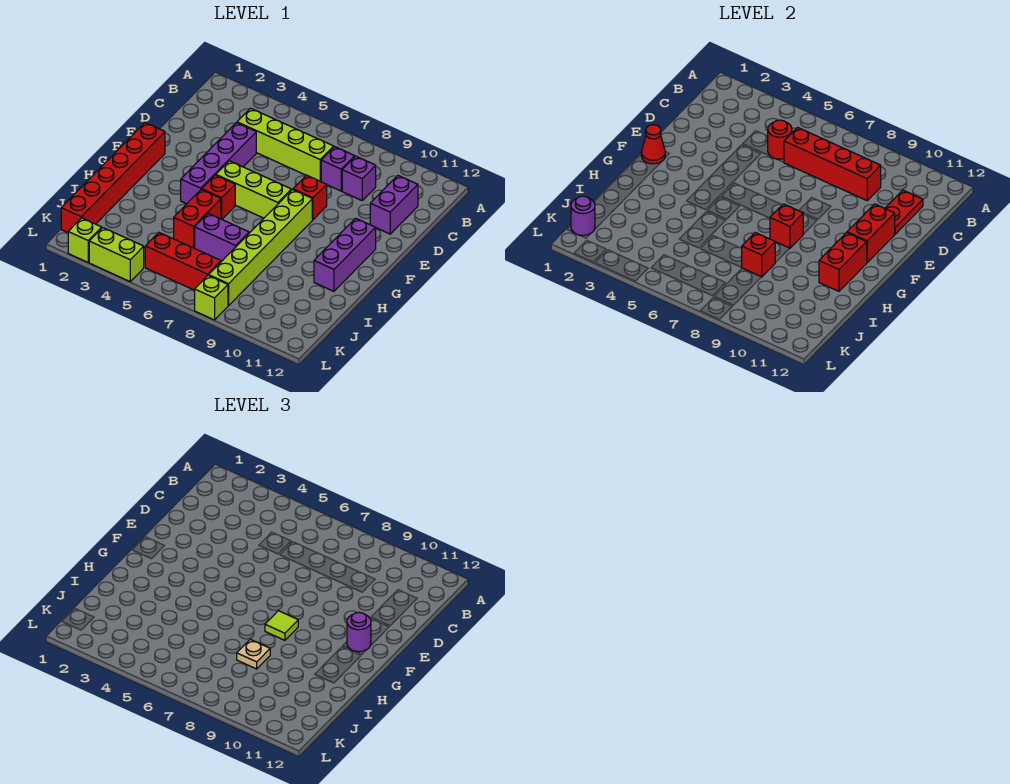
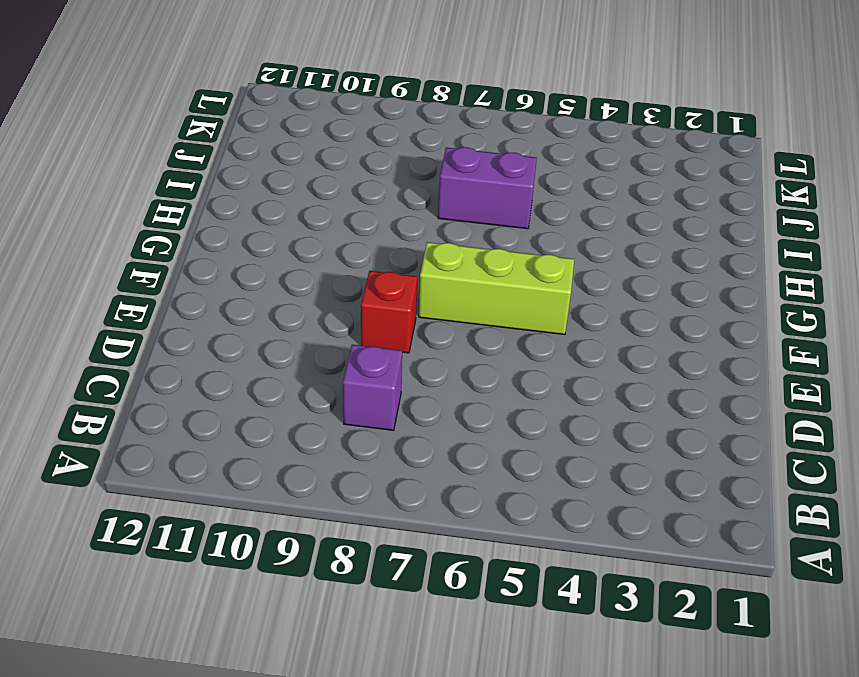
none -> lime brick C4:C7 level 1
none -> purple brick C9 level 1
none -> purple brick C11:D11 level 1

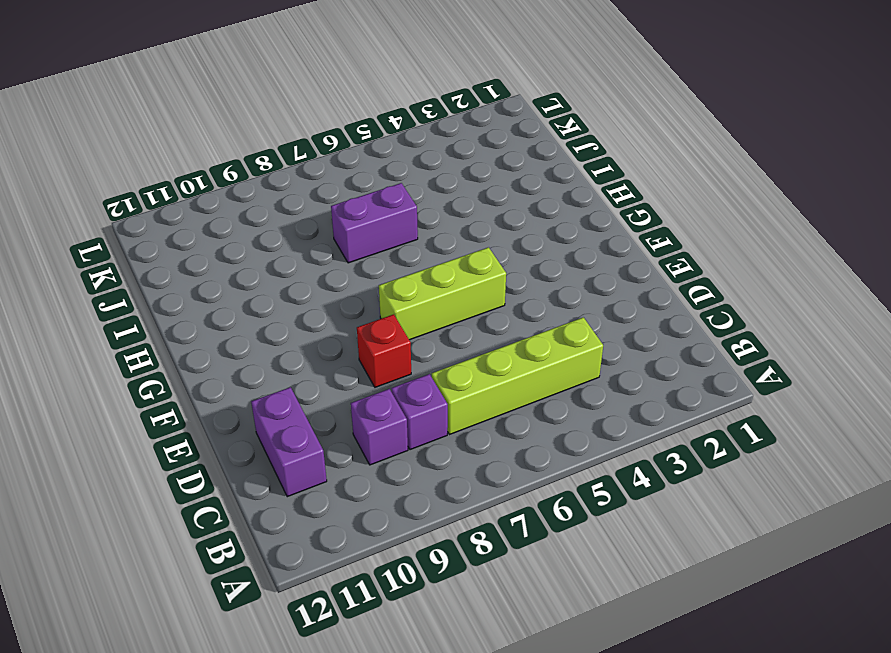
none -> purple brick D4:G4 level 1
none -> red brick F1:K1 level 1
none -> lime brick F8:K8 level 1

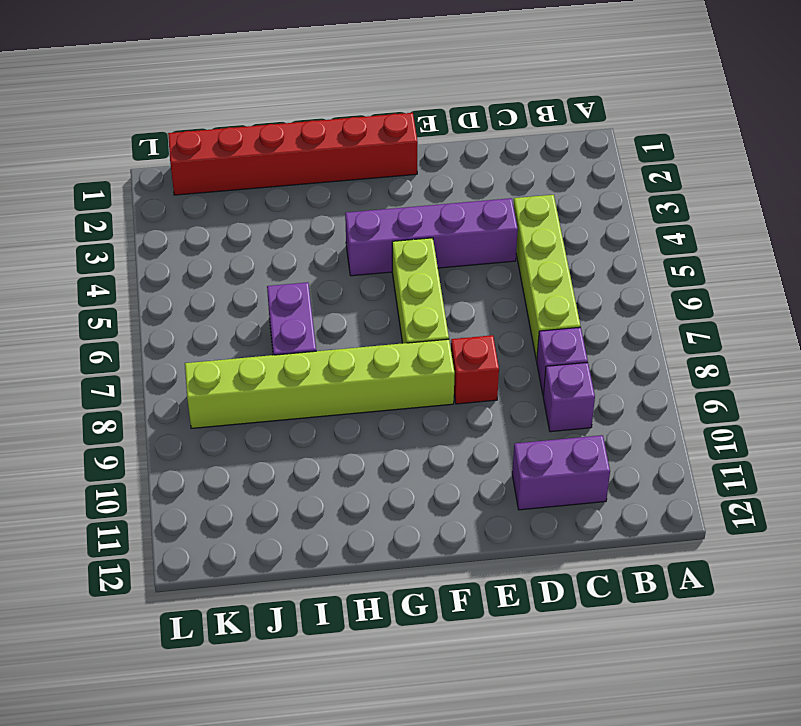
none -> purple brick F11:H11 level 1
none -> red brick G5 level 1
none -> red brick H5:I5 level 1

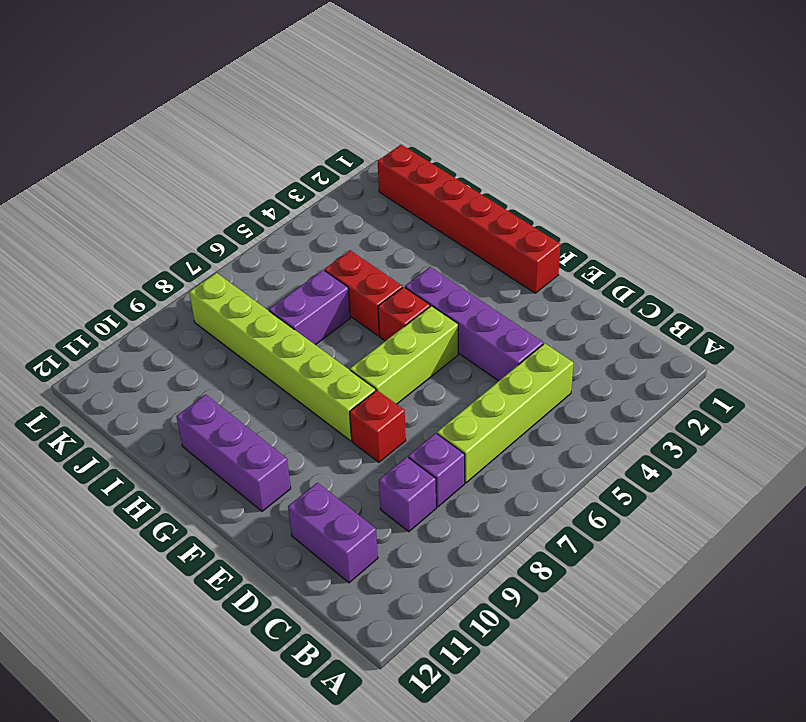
none -> red brick K5:K7 level 1
none -> lime brick L2 level 1
none -> lime brick L3:L4 level 1

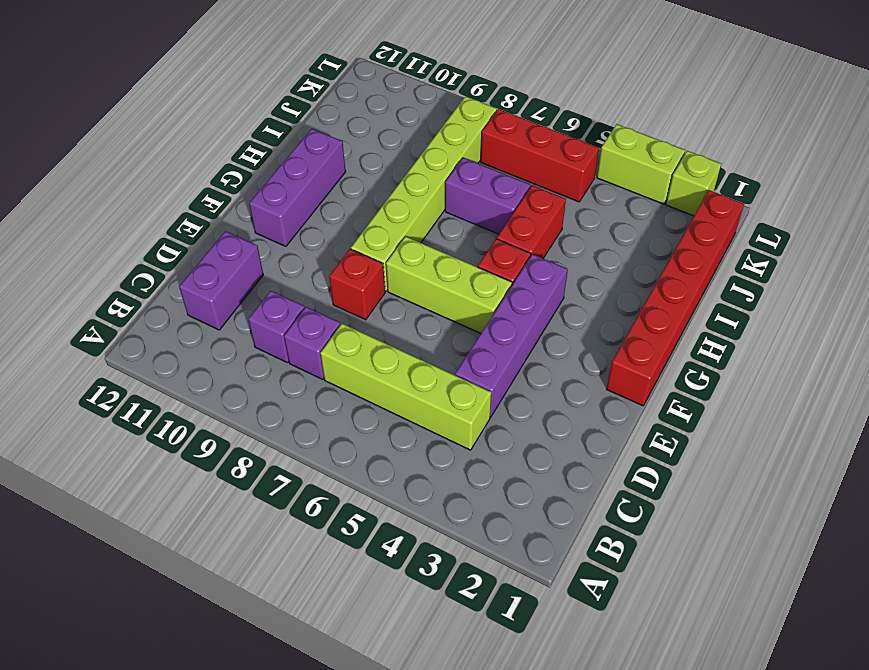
none -> lime brick L8 level 1
none -> red round brick C5 level 2
none -> red brick C6:C9 level 2

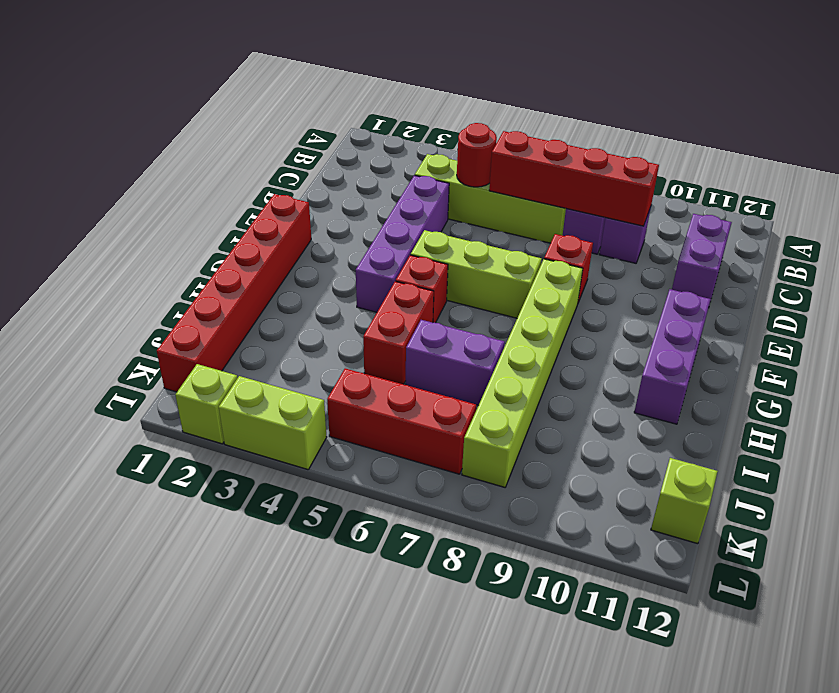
lime brick K12 level 1 -> lime brick L8 level 1
none -> red plate C11:D11 level 2
none -> red brick E11:F11 level 2
none -> red cone F1 level 2

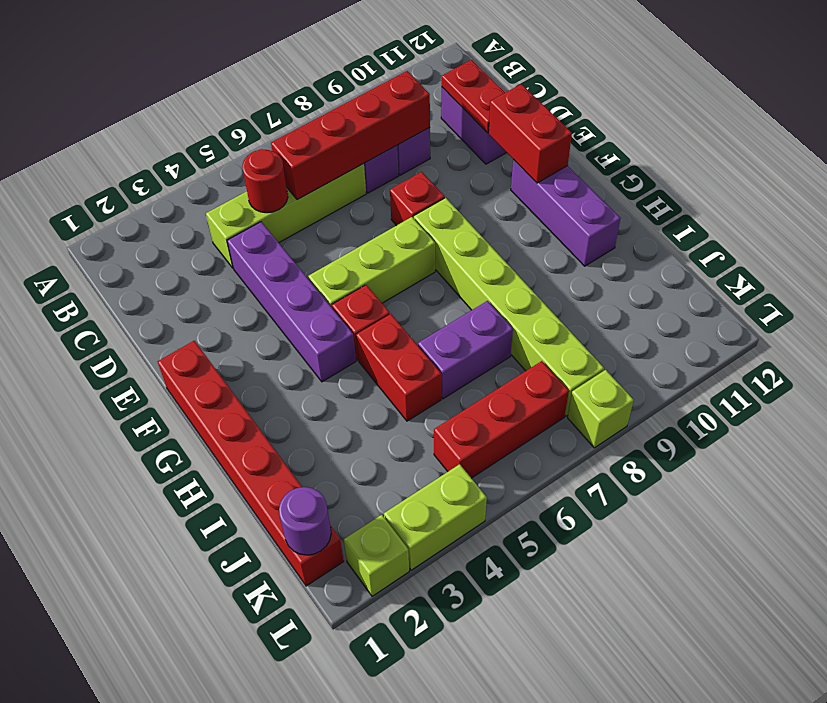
none -> red cone F1 level 2
none -> red brick G8 level 2
none -> red brick G11:H11 level 2

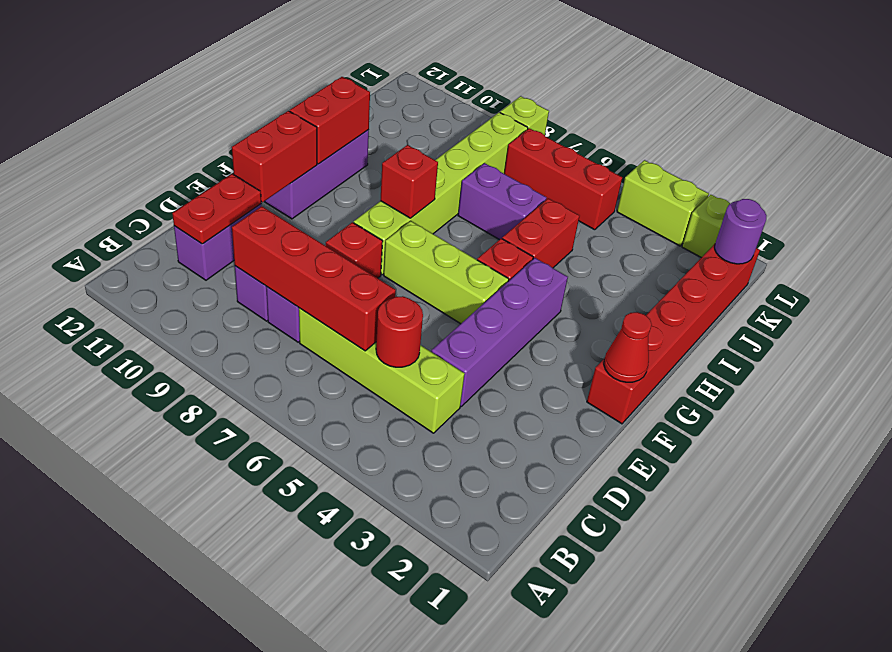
none -> red brick I8 level 2
none -> purple round brick F11 level 3
none -> lime tile G8 level 3

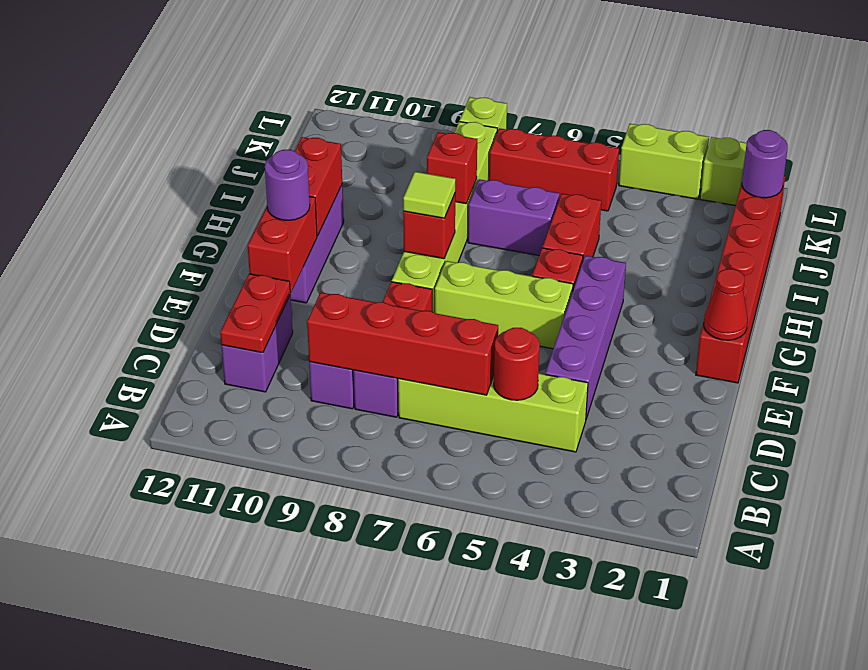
none -> tan plate I8 level 3

